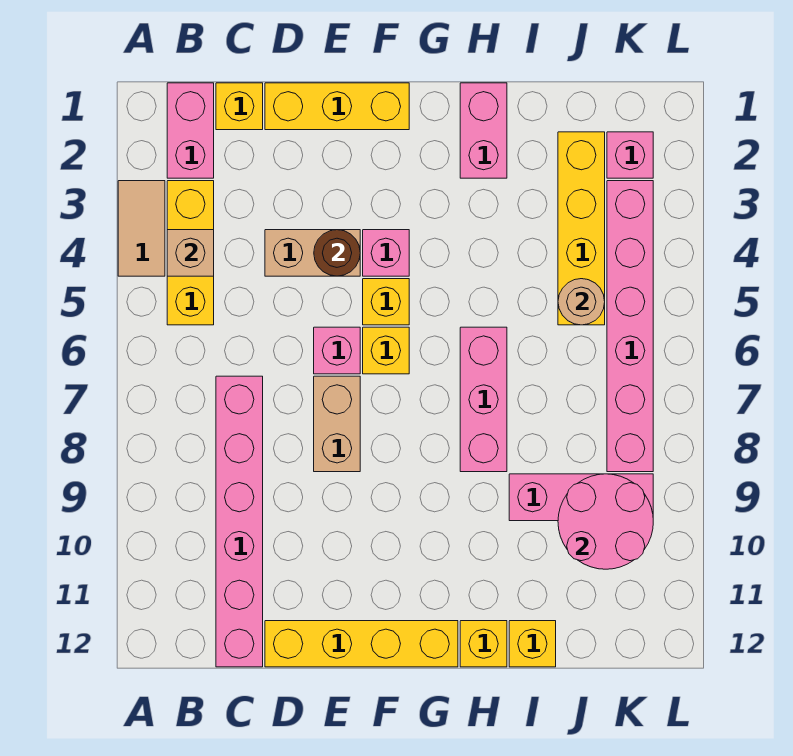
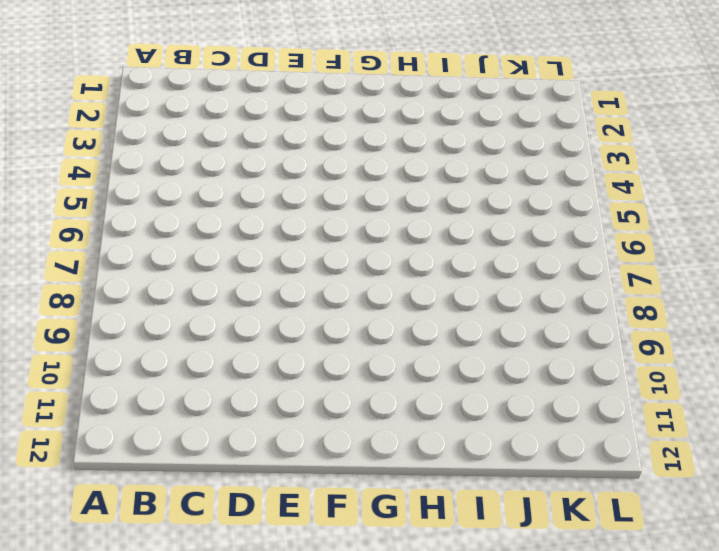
none -> tan tile A3:A4 level 1
none -> pink brick B1:B2 level 1
none -> yellow brick B3:B5 level 1

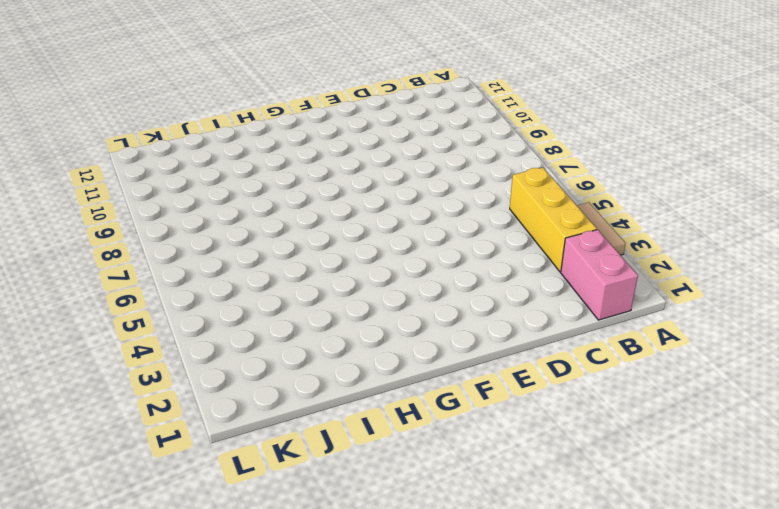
none -> yellow brick C1 level 1
none -> pink brick C7:C12 level 1
none -> yellow brick D1:F1 level 1

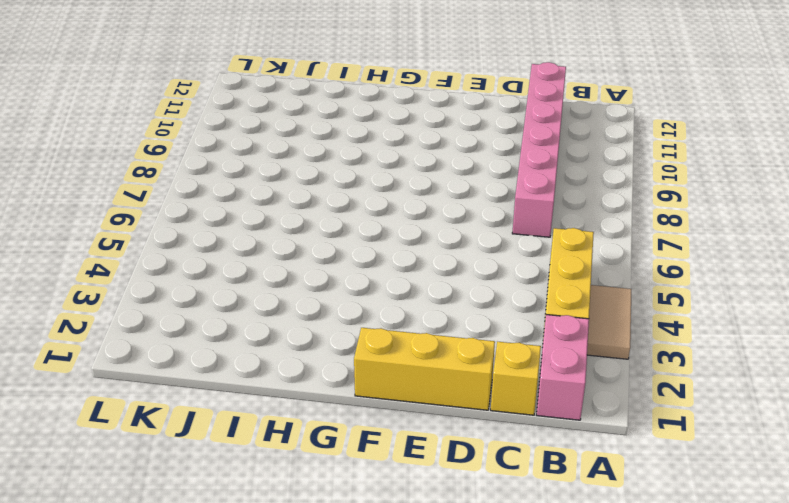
none -> tan brick D4:E4 level 1
none -> yellow brick D12:G12 level 1
none -> pink brick E6 level 1

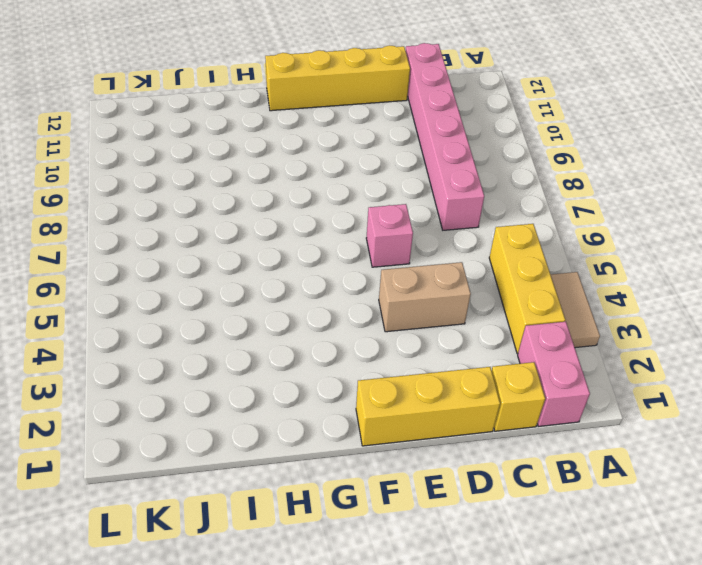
none -> tan brick E7:E8 level 1
none -> pink brick F4 level 1
none -> yellow brick F5 level 1

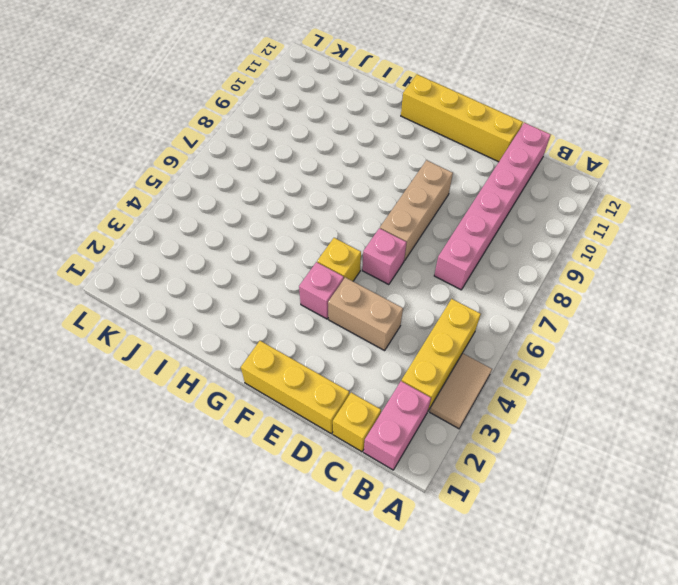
tan brick E7:E9 level 1 -> tan brick E7:E8 level 1
none -> yellow brick F6 level 1
none -> pink brick H1:H2 level 1
none -> pink brick H6:H8 level 1

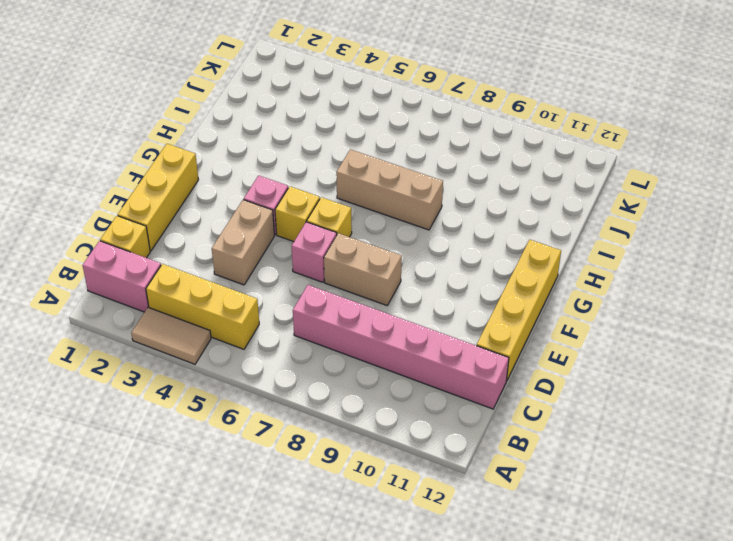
tan brick H6:H8 level 1 -> pink brick H6:H8 level 1
none -> pink brick H1:H2 level 1
none -> yellow brick H12 level 1
none -> pink brick I9:K9 level 1

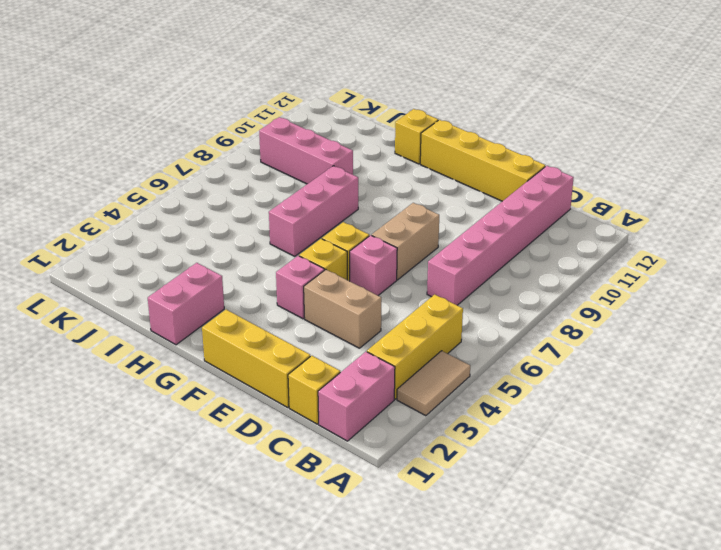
none -> yellow brick I12 level 1
none -> yellow brick J2:J5 level 1
none -> pink brick K2 level 1

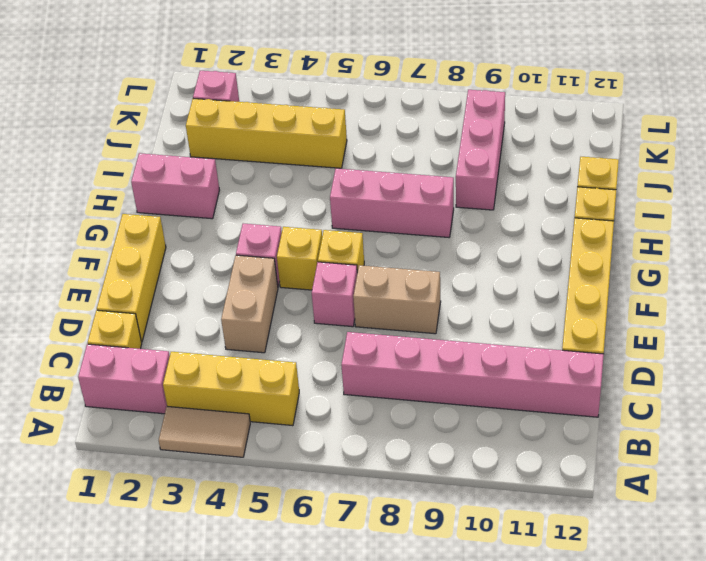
none -> pink brick K3:K8 level 1
none -> tan brick B4 level 2
none -> brown round brick E4 level 2

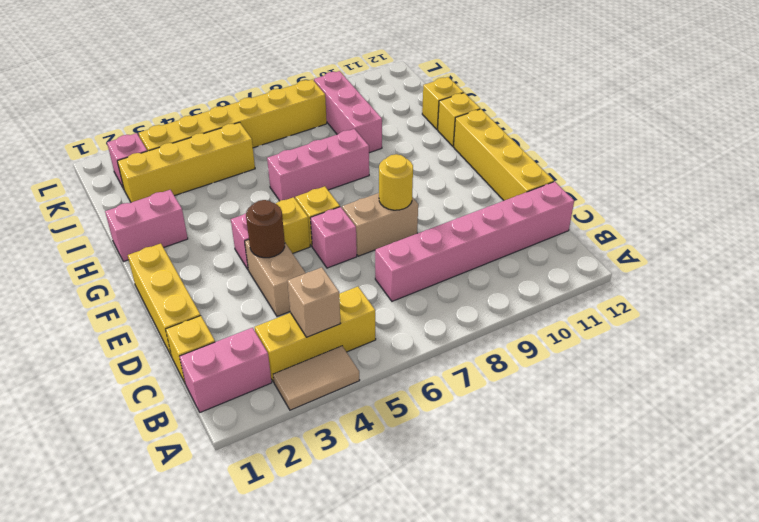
yellow round brick E8 level 2 -> none
yellow brick K3:K8 level 1 -> pink brick K3:K8 level 1
none -> tan round brick J5 level 2
none -> pink round brick J9:K10 level 2

